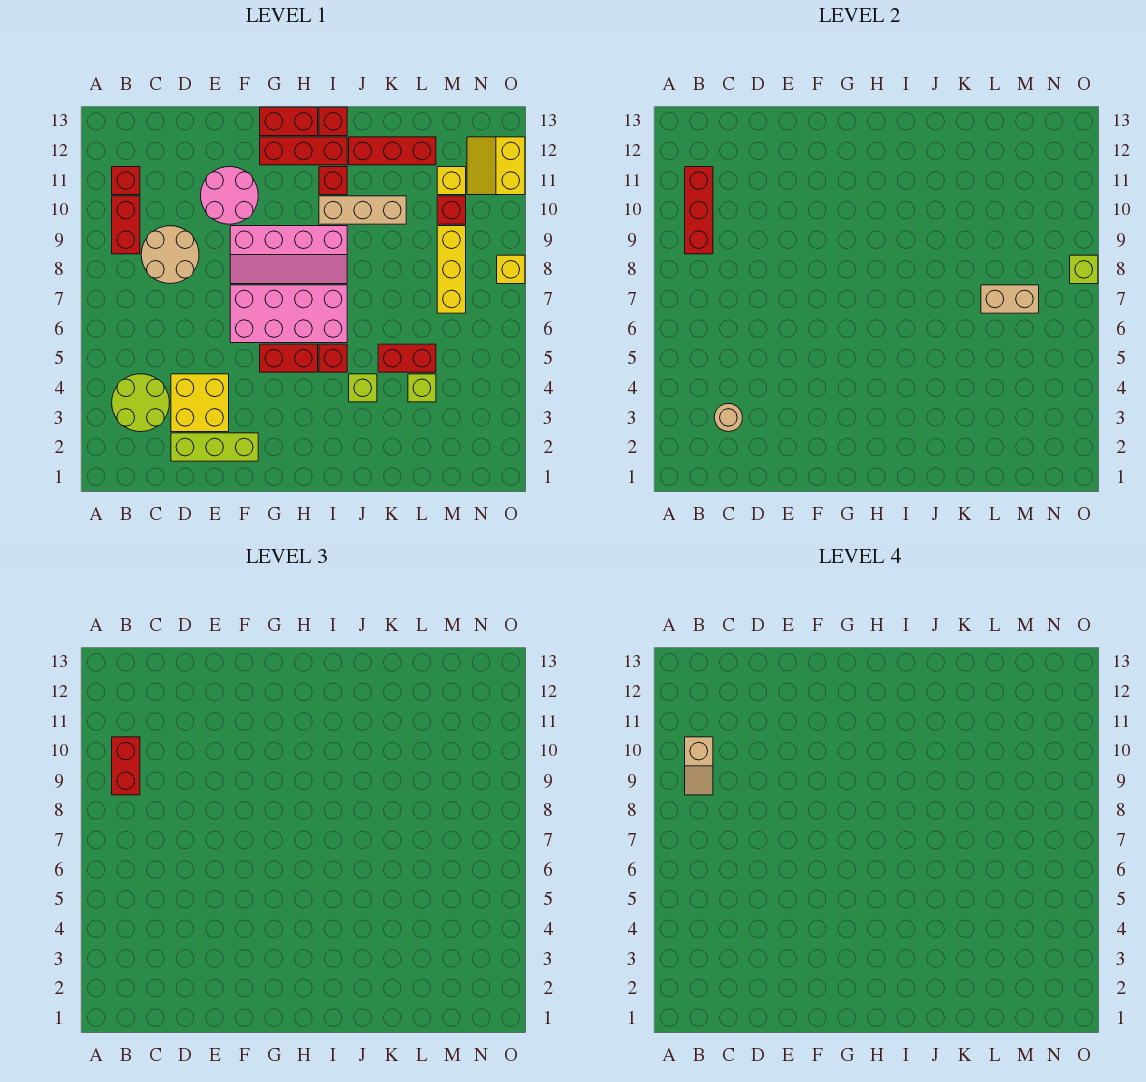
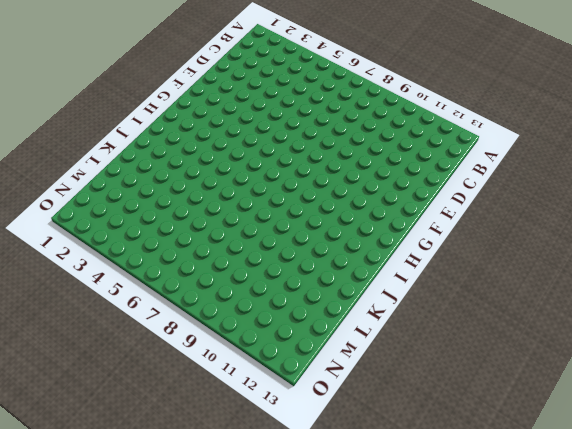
none -> lime round brick B3:C4 level 1
none -> red brick B9:B10 level 1
none -> red brick B11 level 1
none -> tan round brick C8:D9 level 1

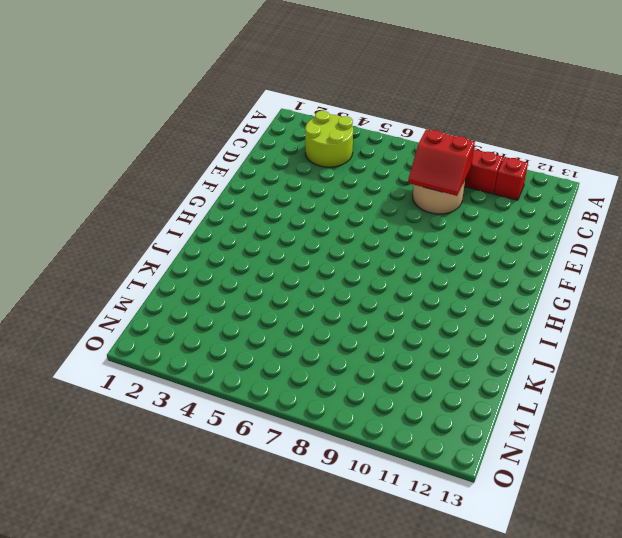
red slope C8:D9 level 2 top C -> none
none -> lime brick D2:F2 level 1
none -> yellow brick D3:E4 level 1
none -> pink round brick E10:F11 level 1
none -> pink brick F6:I7 level 1

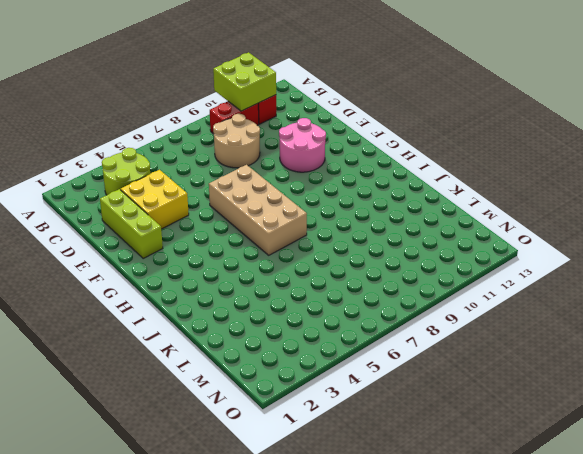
lime brick A10:B11 level 2 -> red brick B9:B11 level 2
tan brick F6:I7 level 1 -> pink brick F6:I7 level 1
none -> pink slope F8:I9 level 1 top 9
none -> red brick G5:H5 level 1
none -> red brick G12:I12 level 1
none -> red brick G13:H13 level 1

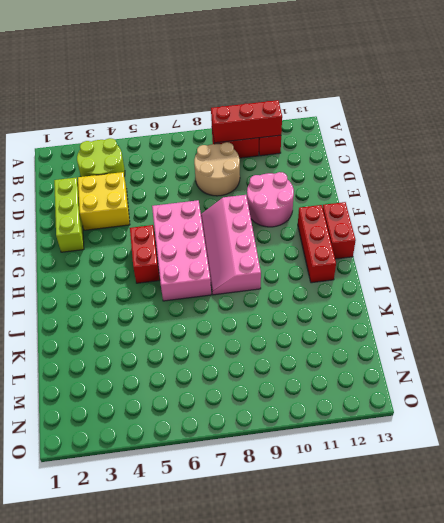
none -> red brick I5 level 1
none -> tan brick I10:K10 level 1
none -> red brick I11 level 1
none -> red brick I13 level 1

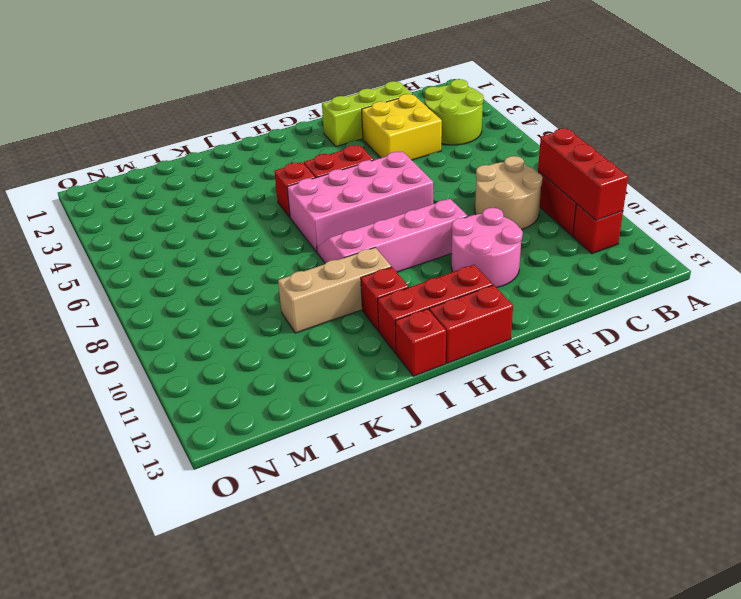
none -> lime brick J4 level 1
none -> red brick J12:L12 level 1
none -> red brick K5:L5 level 1
none -> lime brick L4 level 1

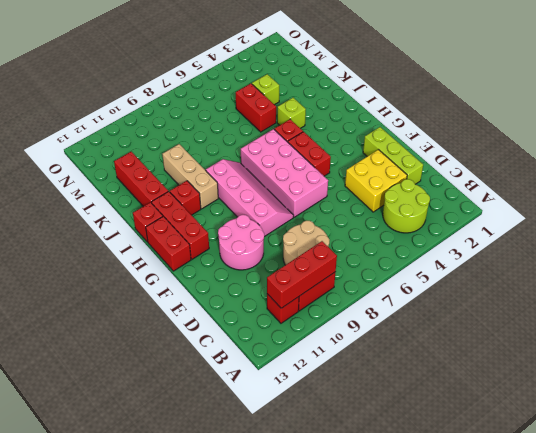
none -> yellow brick M7:M9 level 1
none -> red brick M10 level 1
none -> yellow brick M11 level 1
none -> yellow slope N11:O12 level 1 top O

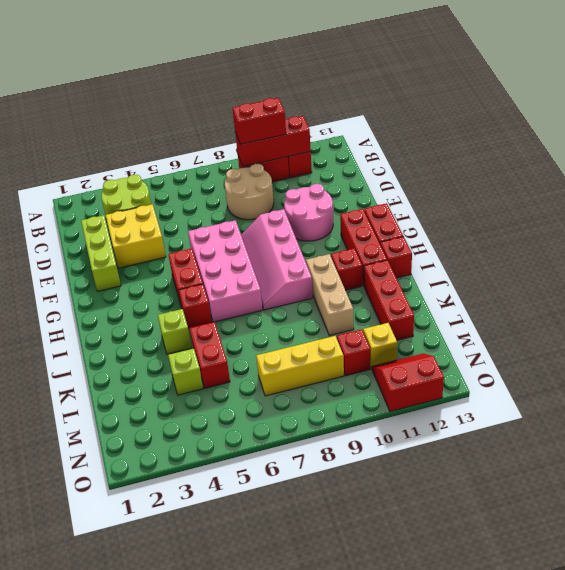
red slope N11:O12 level 1 top O -> yellow slope N11:O12 level 1 top O
none -> yellow brick O8 level 1
none -> tan round brick C3 level 2
none -> tan brick L7:M7 level 2
none -> lime brick O8 level 2

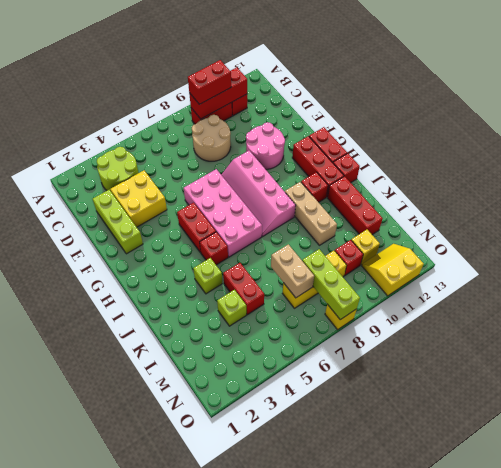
lime brick M8:O8 level 2 -> lime brick O8 level 2
none -> tan round brick C3 level 2
none -> tan slope B9:B10 level 4 top 10

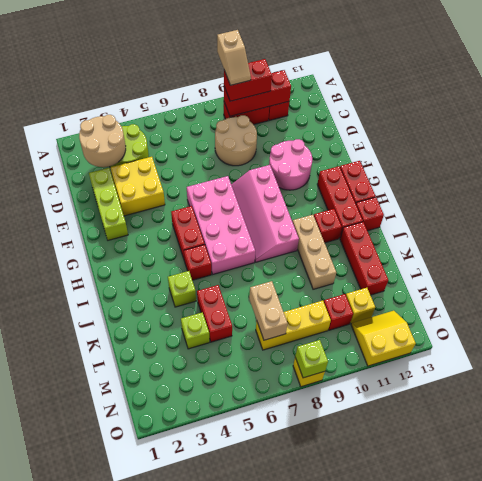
tan slope A9:B9 level 4 top A -> tan slope B9:B10 level 4 top 10
tan round brick B2:C3 level 2 -> tan round brick C3 level 2

